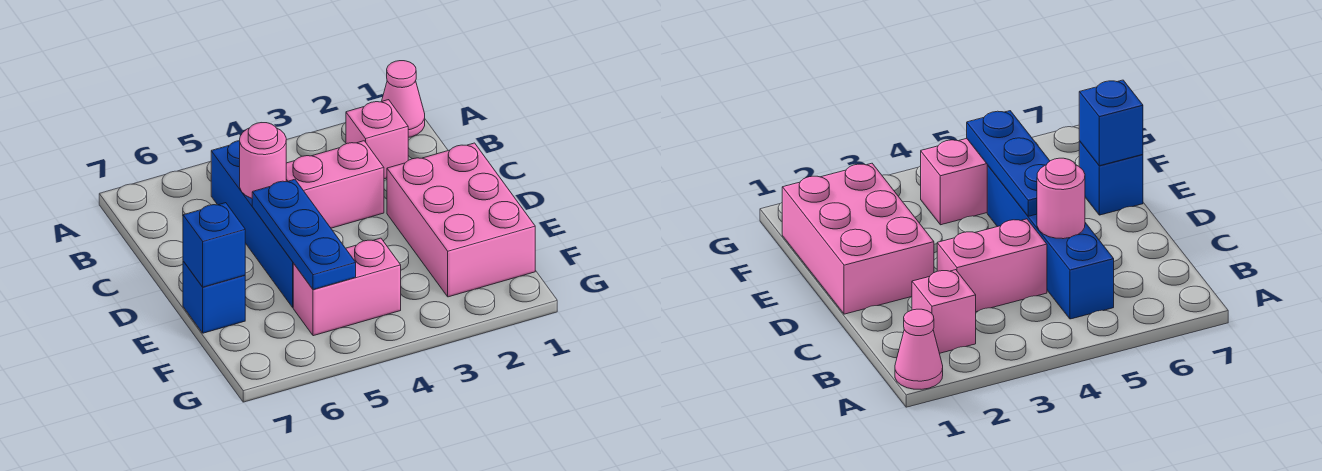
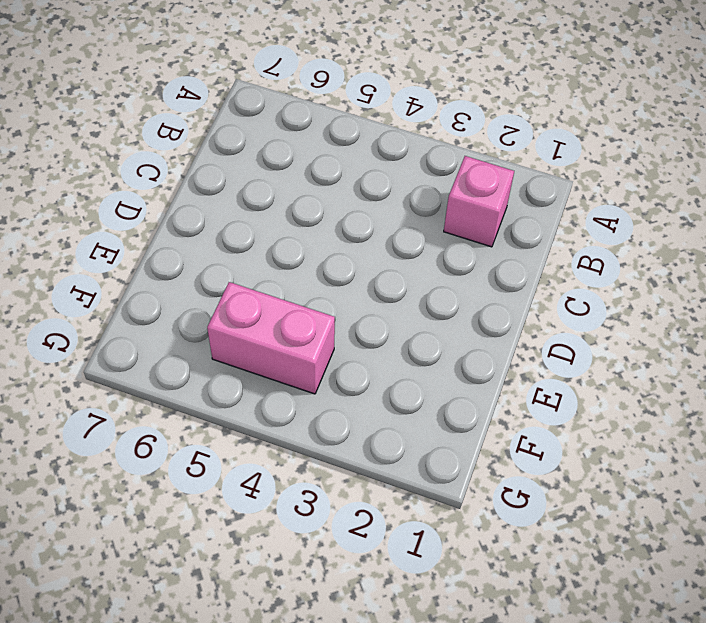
none -> pink cone A1 level 1
none -> blue brick B5:E5 level 1

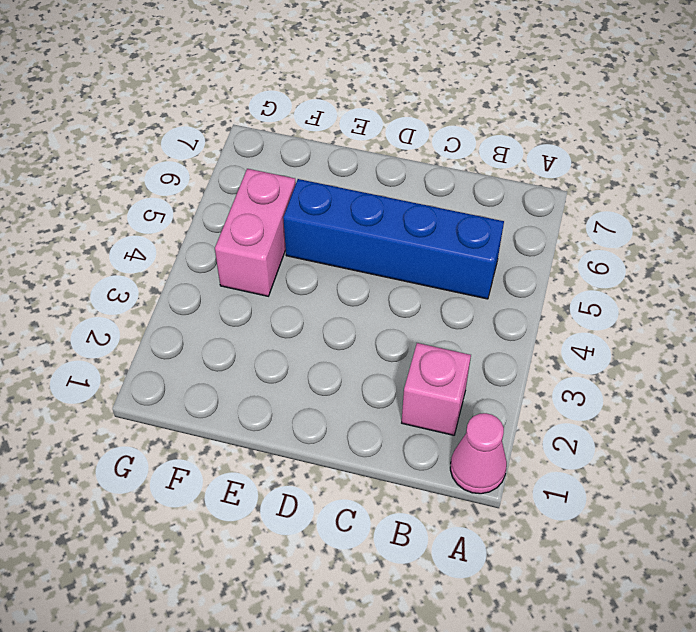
none -> pink brick C3:C4 level 1
none -> pink brick D1:F2 level 1

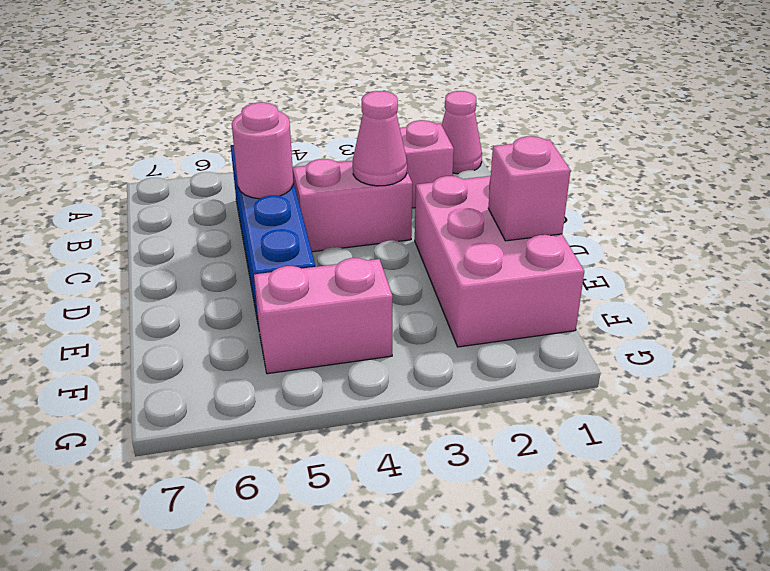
pink cone C3 level 2 -> none
pink brick E1 level 2 -> none
none -> blue brick E7 level 1
none -> blue plate D5:F5 level 2

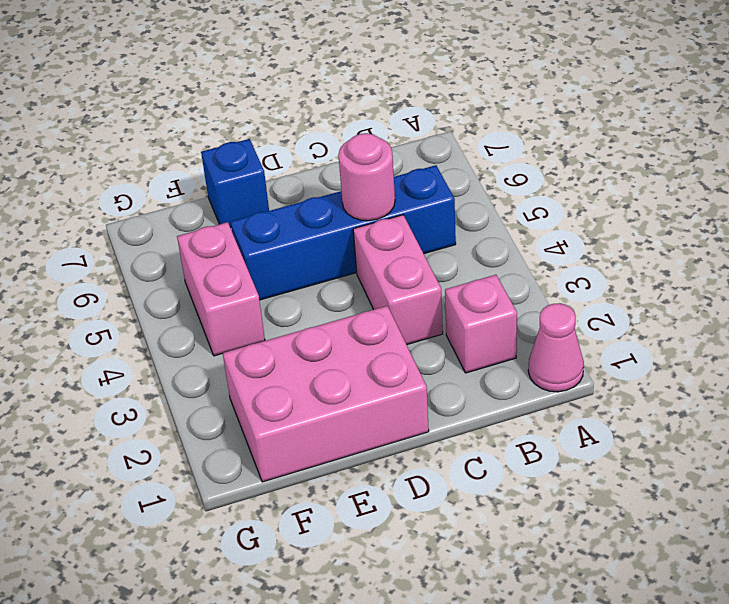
none -> blue plate D5:F5 level 2
none -> blue brick E7 level 2

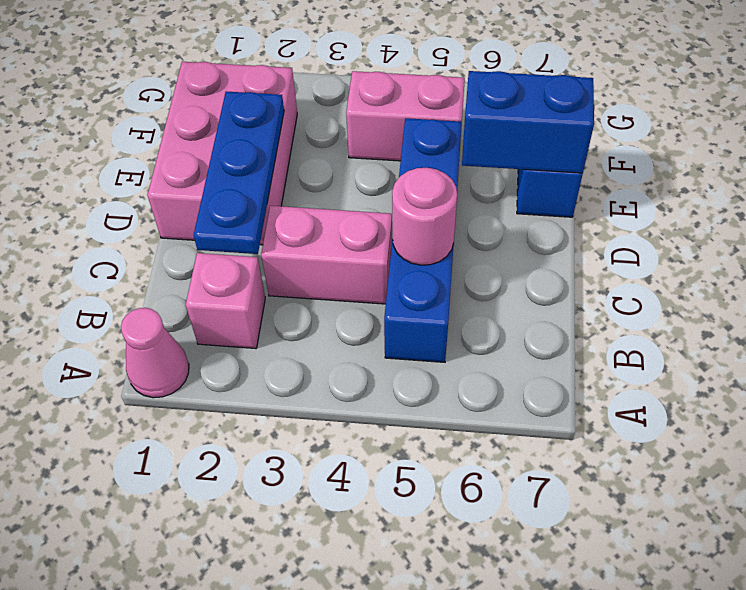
blue plate C2:E2 level 2 -> blue plate D5:F5 level 2
blue brick E6:E7 level 2 -> blue brick E7 level 2

